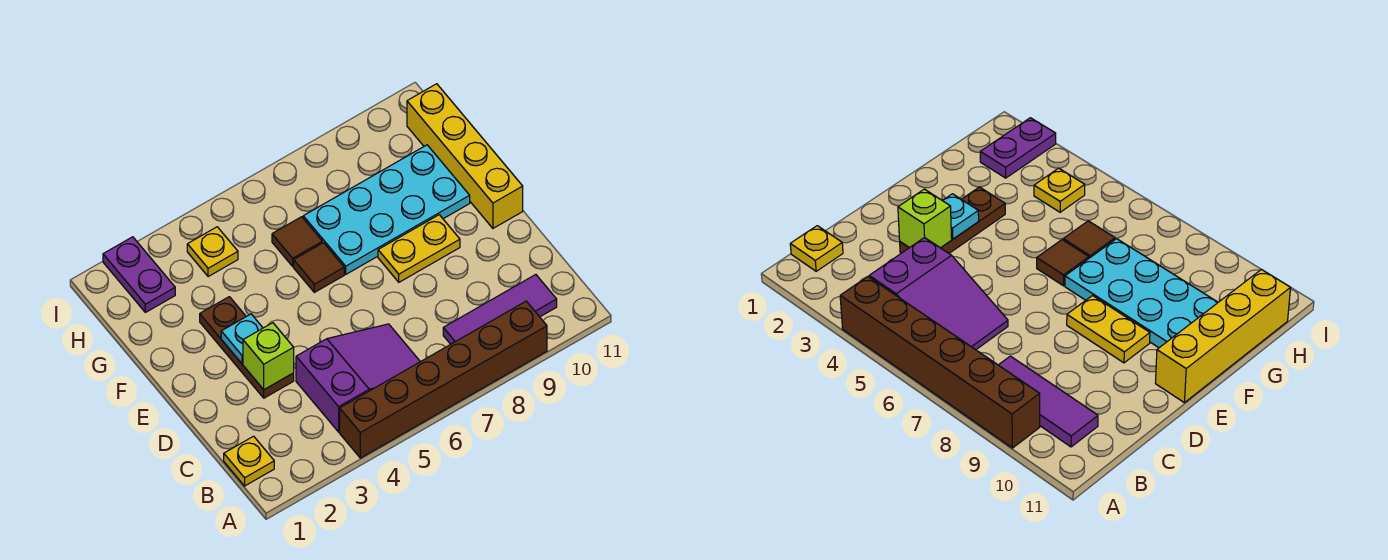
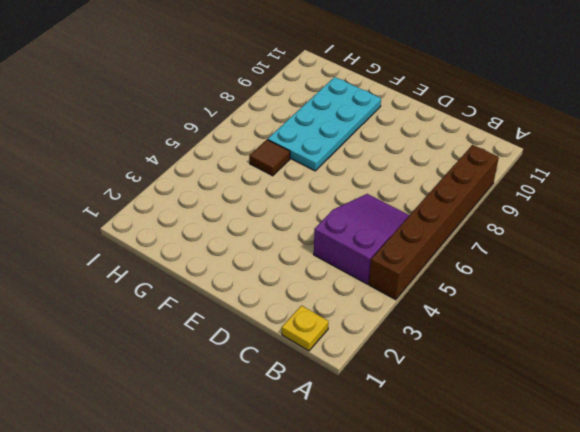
none -> purple tile B8:B10 level 1
none -> brown plate D3:F3 level 1
none -> yellow plate E8:E9 level 1

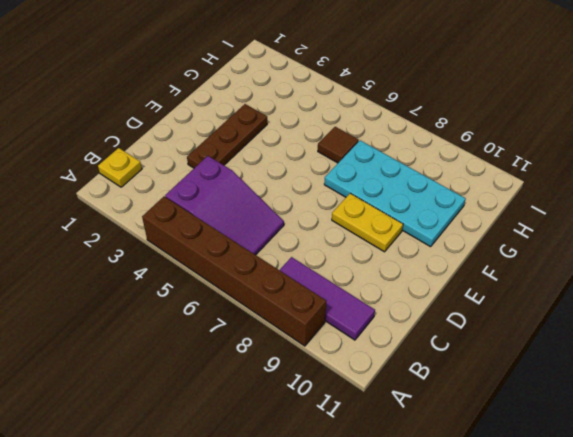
none -> yellow brick E11:H11 level 1
none -> brown tile F6 level 1
none -> purple plate H2:I2 level 1

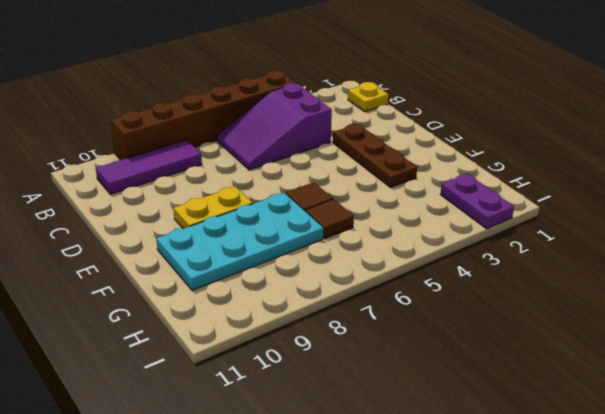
none -> yellow brick E11:H11 level 1
none -> yellow plate H4 level 1
none -> lime brick D3 level 2

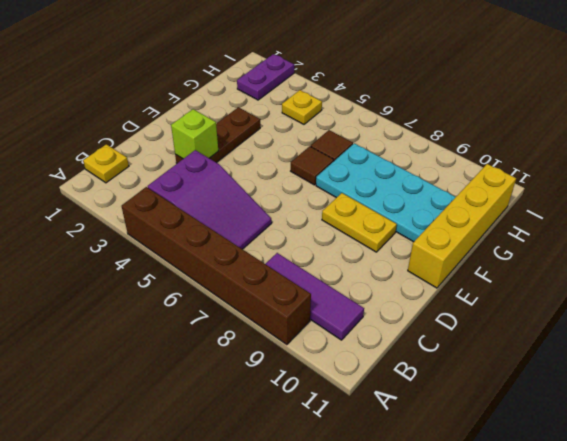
none -> cyan plate E3 level 2

